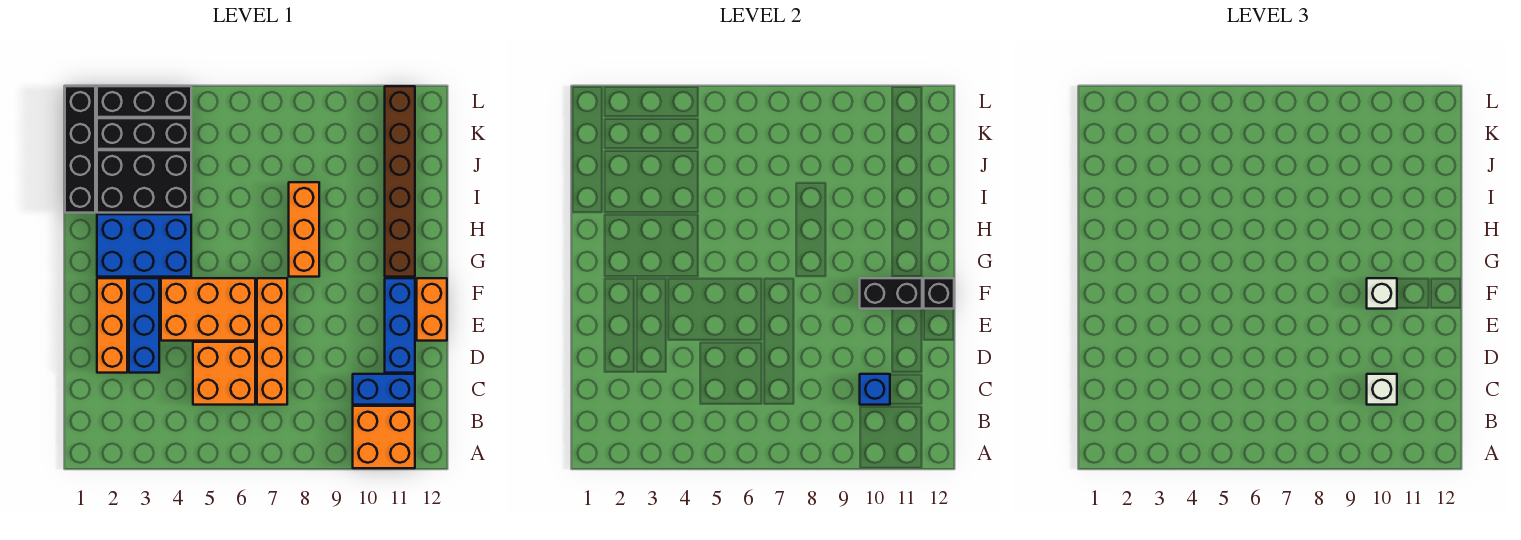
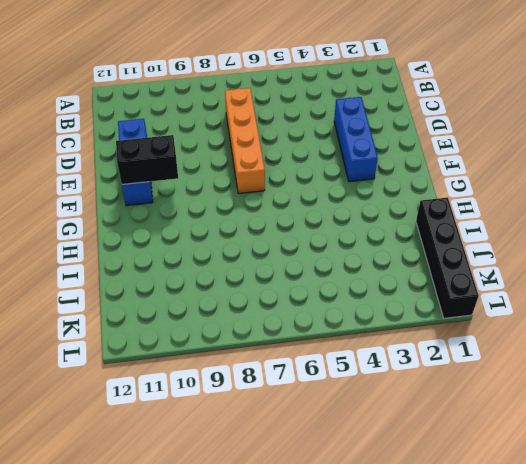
none -> orange brick A10:B11 level 1
none -> orange brick C5:D6 level 1
none -> blue brick C10:C11 level 1

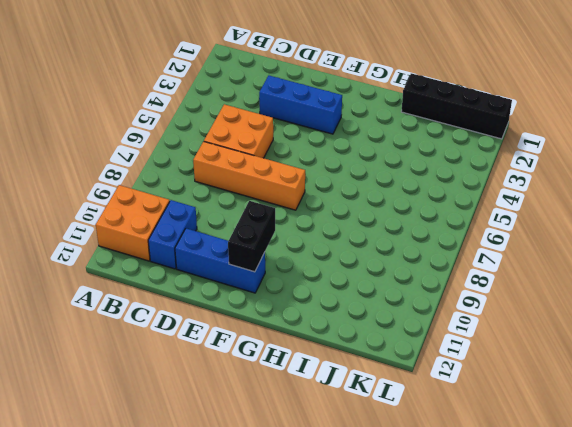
none -> orange brick D2:F2 level 1
none -> orange brick E4:F6 level 1
none -> orange brick E12:F12 level 1

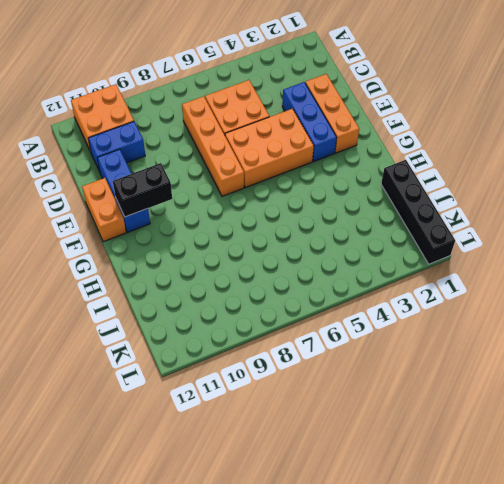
none -> blue brick G2:H4 level 1
none -> orange brick G8:I8 level 1
none -> brown brick G11:L11 level 1

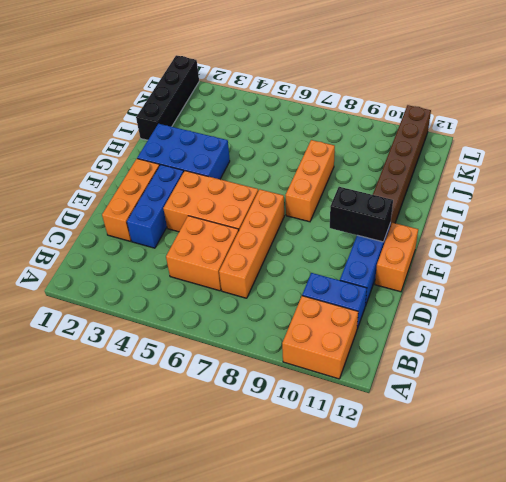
none -> black brick I2:J4 level 1
none -> black brick K2:K4 level 1
none -> black brick L2:L4 level 1

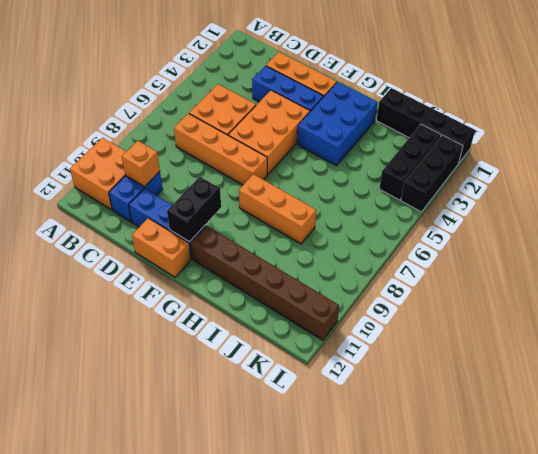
orange brick C10 level 2 -> blue brick C10 level 2
none -> black brick I2:J4 level 1
none -> black brick F12 level 2
none -> white brick C10 level 3

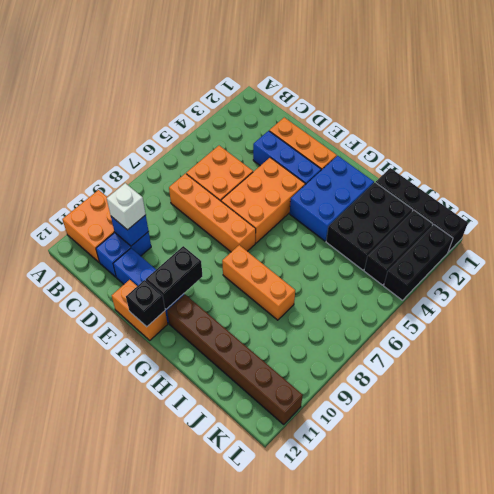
none -> white brick F10 level 3

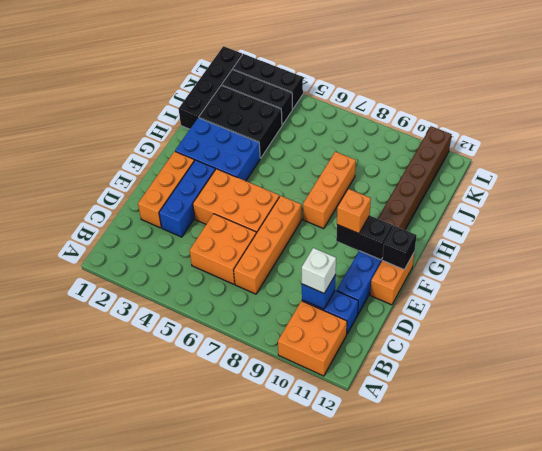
orange brick F10 level 3 -> white brick F10 level 3

